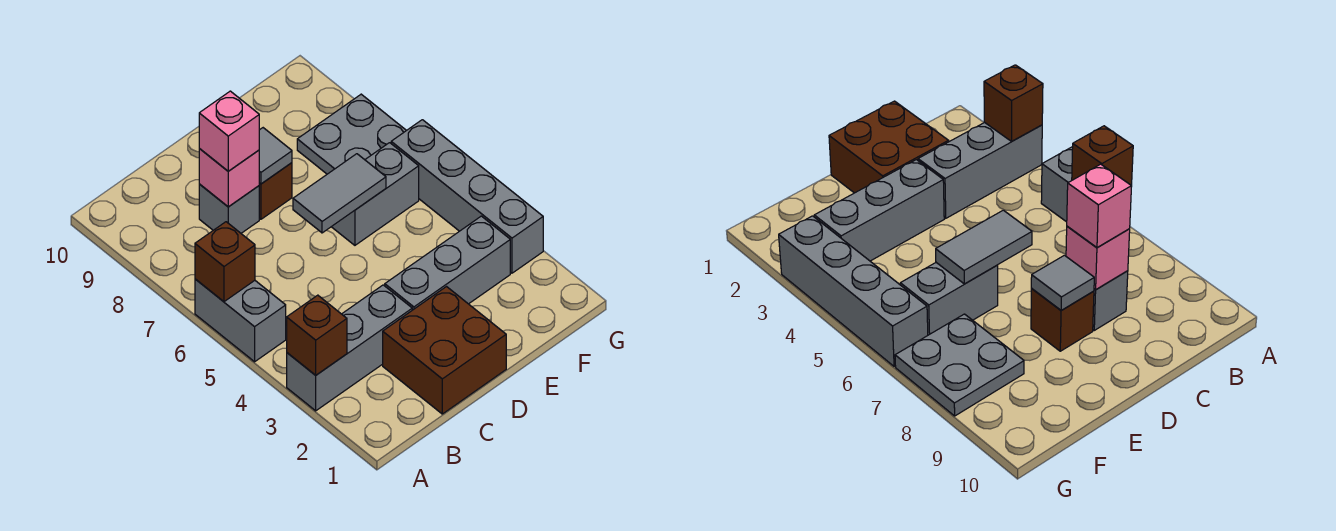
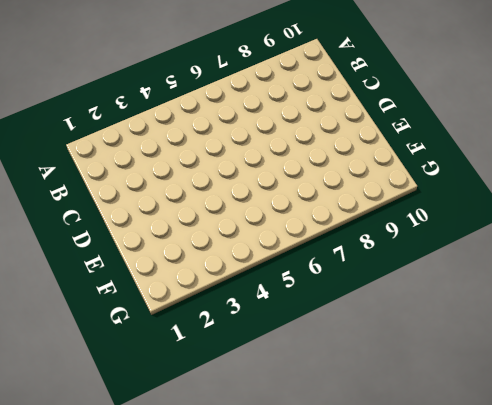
none -> grey brick A3:C3 level 1
none -> grey brick A5:A6 level 1
none -> brown brick C1:D2 level 1

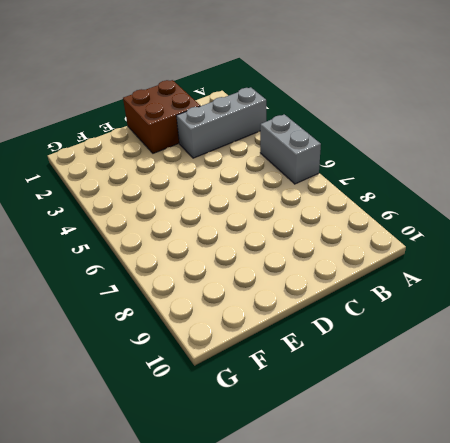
none -> grey brick C8 level 1
none -> grey brick D3:F3 level 1
none -> brown brick D8 level 1

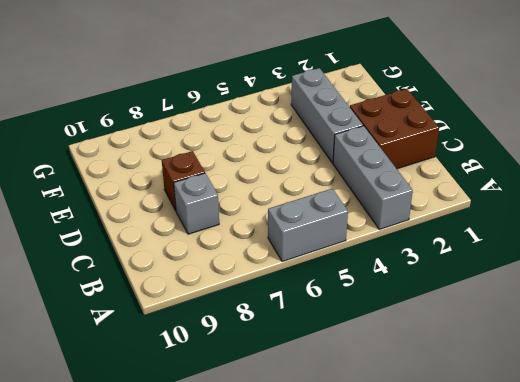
none -> grey brick E6:F6 level 1
none -> grey plate F7:G8 level 1
none -> grey brick G3:G6 level 1

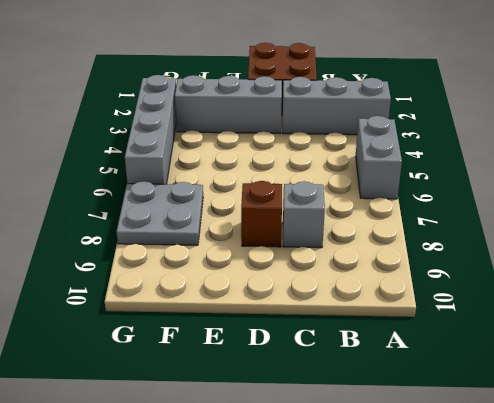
none -> grey brick E6:F6 level 1
none -> brown brick A3 level 2
none -> brown brick A6 level 2

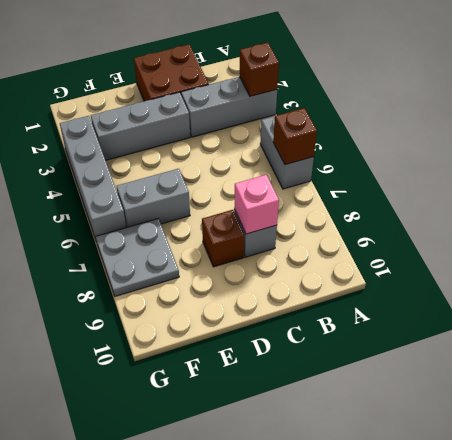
none -> grey tile D6:E6 level 2
none -> grey tile D8 level 2
none -> pink brick C8 level 3

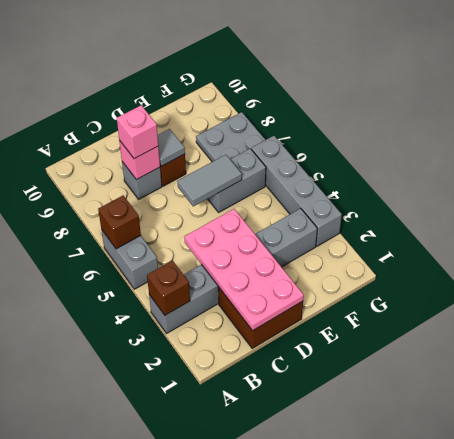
pink plate C1:D4 level 2 -> none

